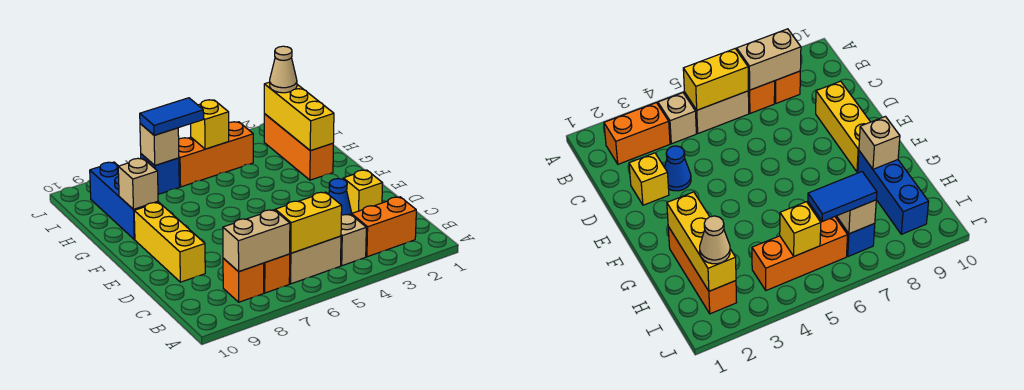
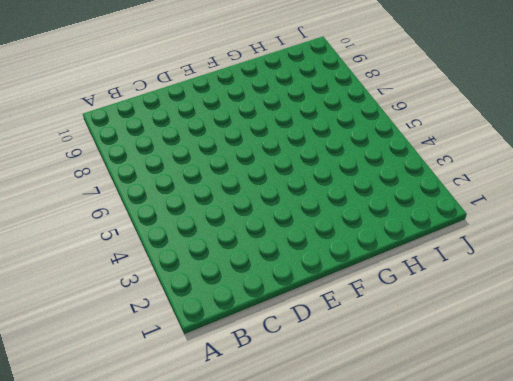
none -> orange brick B2:B3 level 1
none -> tan brick B4 level 1
none -> tan brick B5:B6 level 1

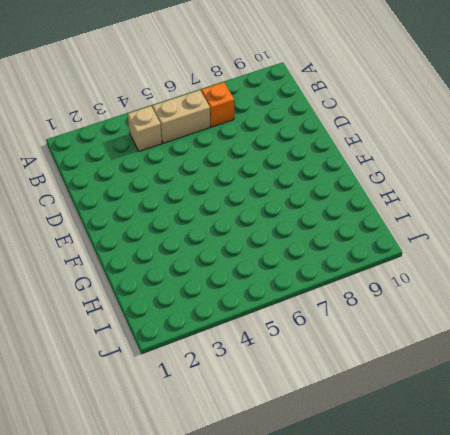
none -> orange brick B2:B3 level 1
none -> orange brick B8 level 1
none -> yellow brick D2 level 1

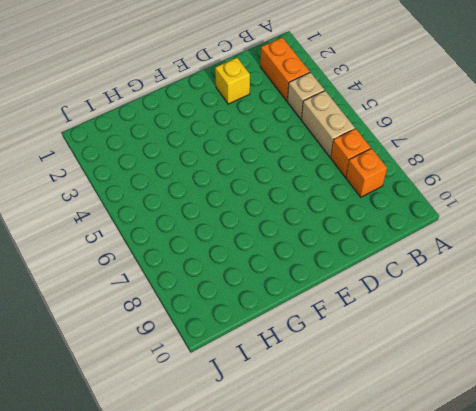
none -> blue cone D3 level 1
none -> yellow brick D9:F9 level 1
none -> orange brick G2:I2 level 1

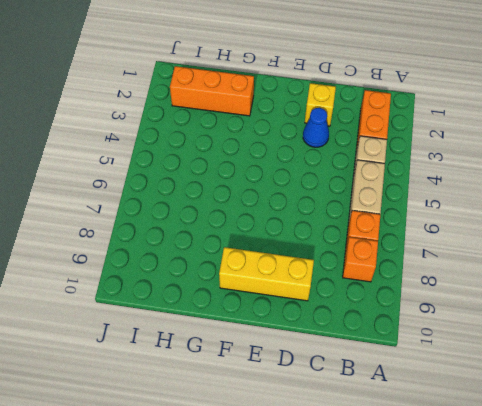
none -> blue brick G9:I9 level 1
none -> orange brick I4:I6 level 1
none -> blue brick I7 level 1

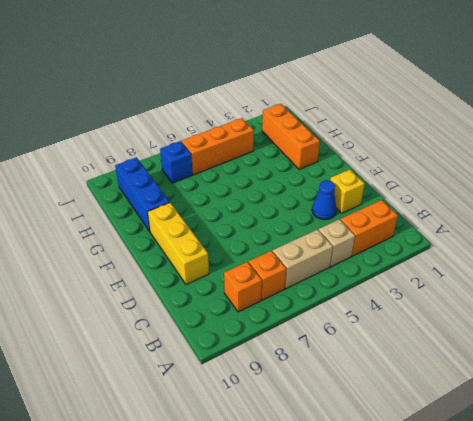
none -> yellow brick B5:B6 level 2
none -> tan brick B7:B8 level 2
none -> yellow brick G2:I2 level 2

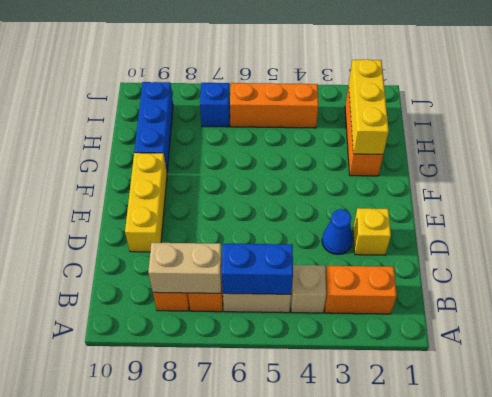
blue brick B5:B6 level 2 -> yellow brick B5:B6 level 2
none -> tan brick G9 level 2
none -> yellow brick I5 level 2
none -> tan brick I7 level 2

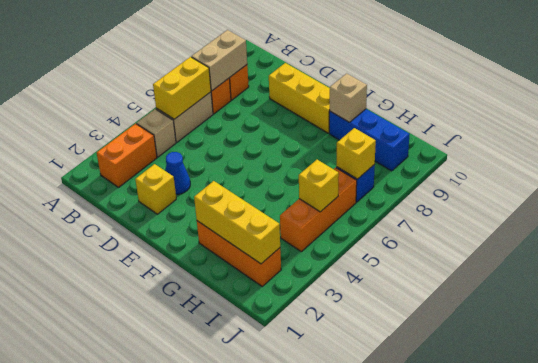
yellow brick I7 level 2 -> tan brick I7 level 2
none -> tan cone I2 level 3
none -> blue tile I6:I7 level 3

